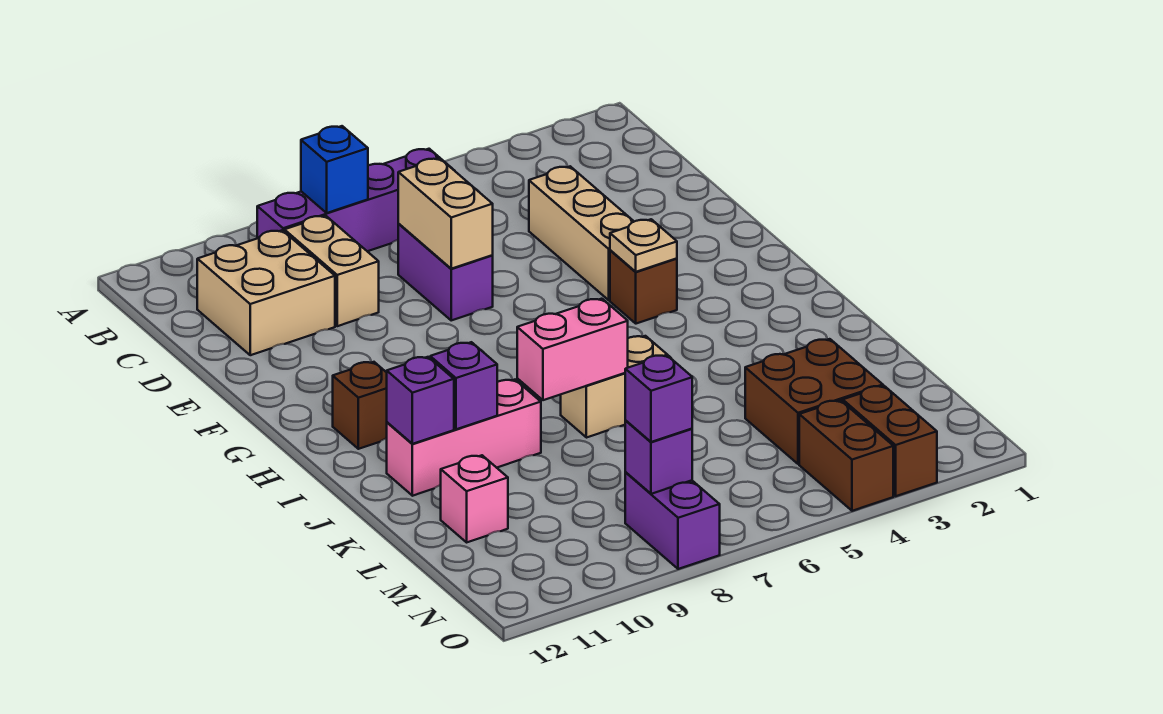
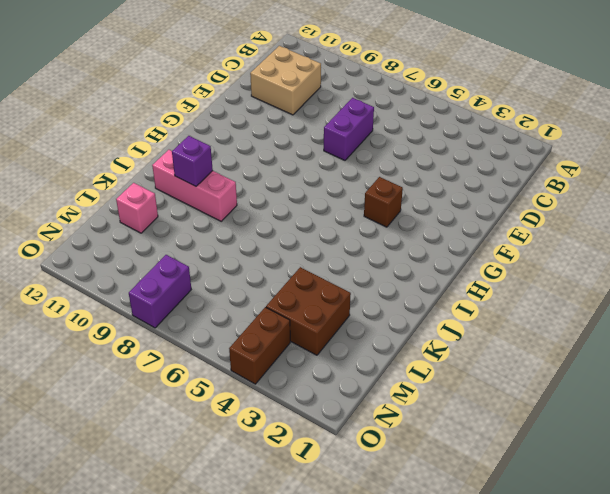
none -> purple brick B6:B9 level 1
none -> tan brick C9:D9 level 1
none -> tan brick D4:F4 level 1

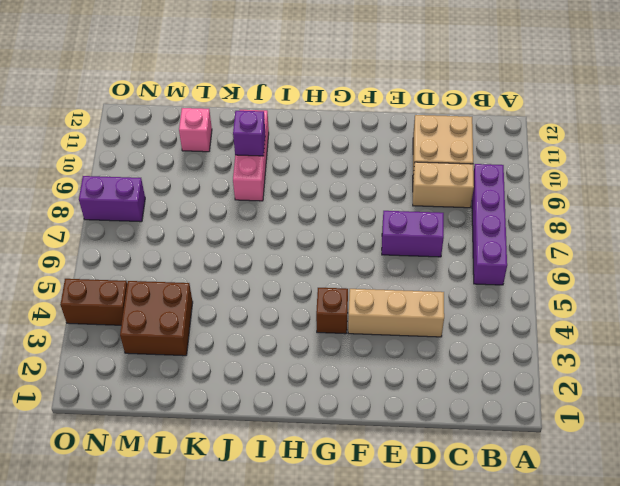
none -> brown brick H11 level 1
none -> tan brick J6:J7 level 1
none -> brown brick N3:O3 level 1

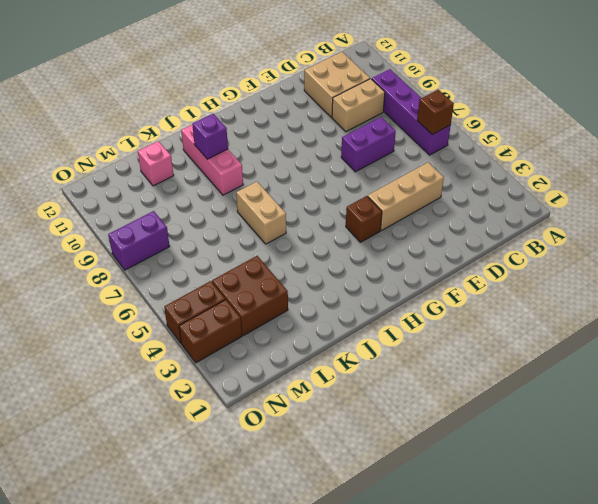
brown brick B6 level 2 -> brown brick H11 level 1
none -> blue brick B8 level 2
none -> tan brick D7:E7 level 2
none -> tan plate G4 level 2

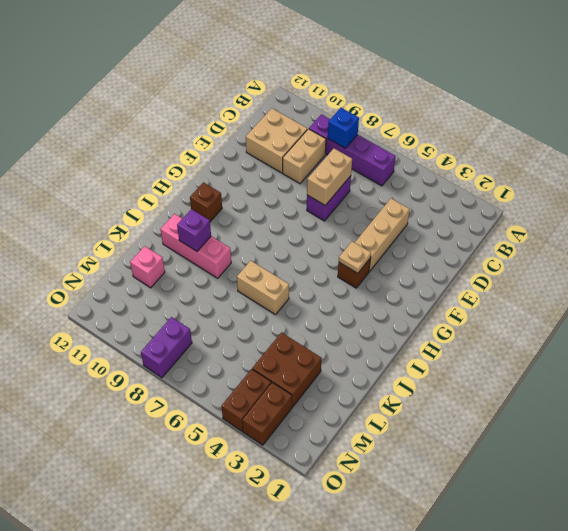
none -> pink brick J7:J8 level 2
none -> purple brick J11 level 2
none -> purple brick N8 level 2

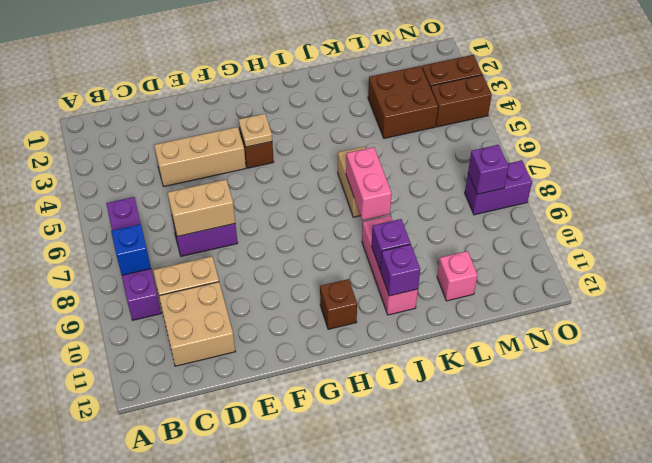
none -> purple brick N8 level 3

